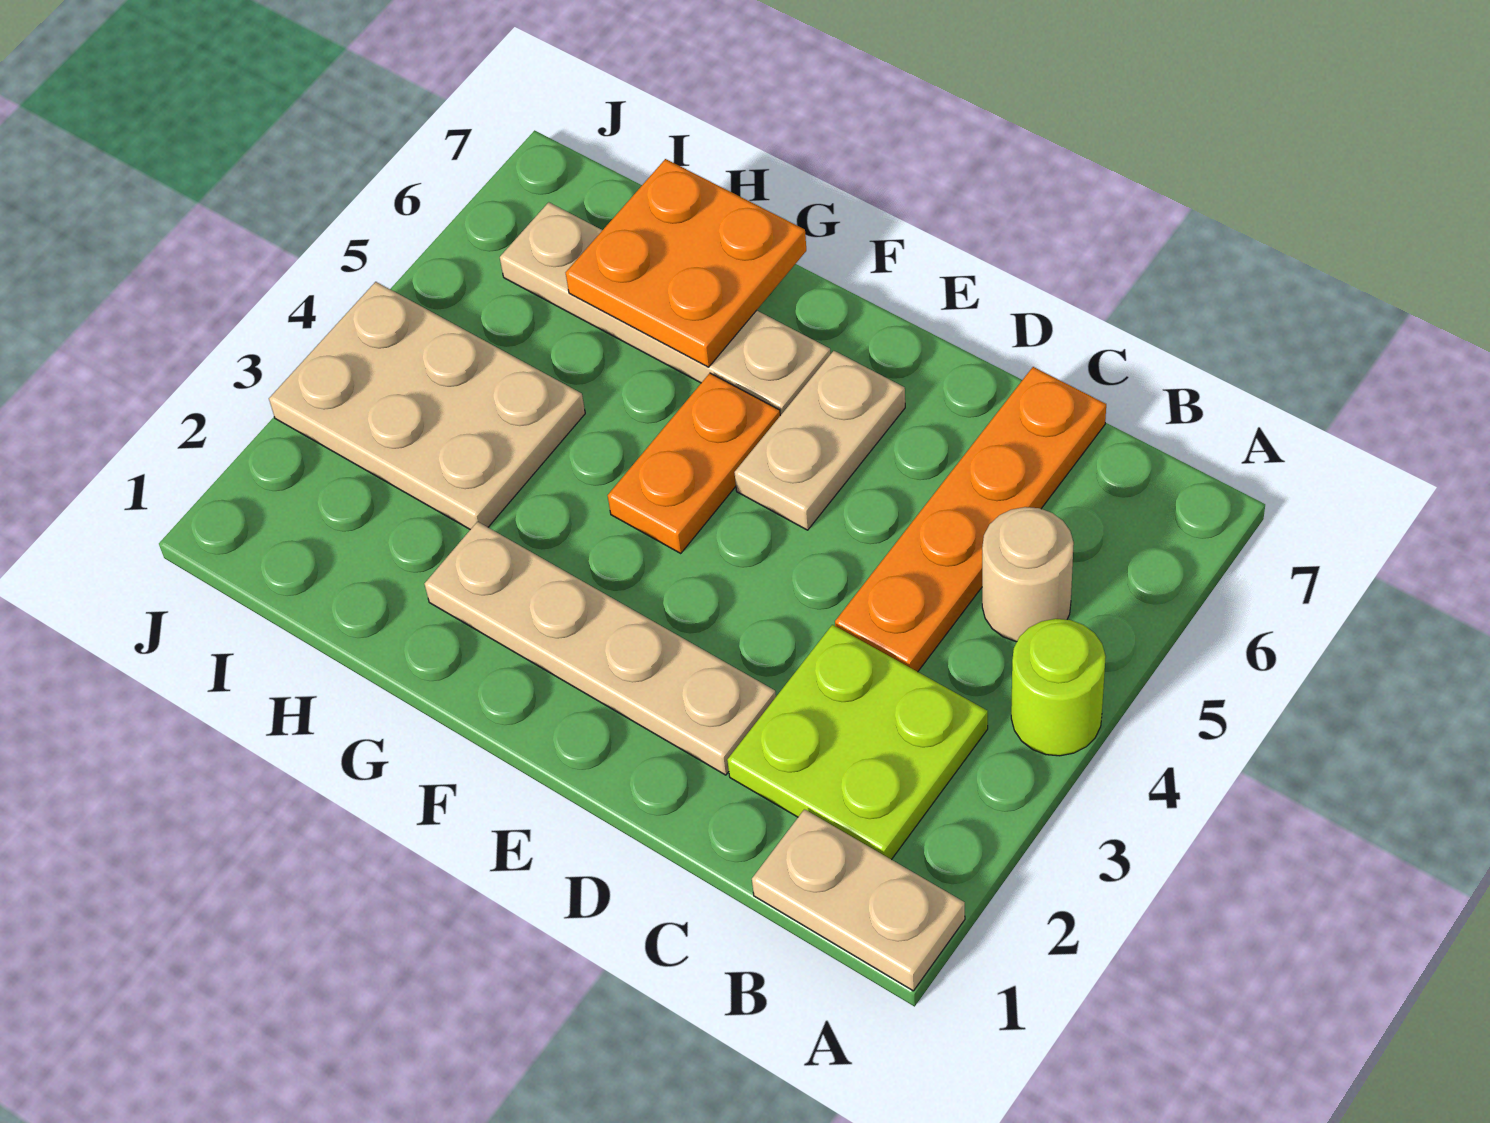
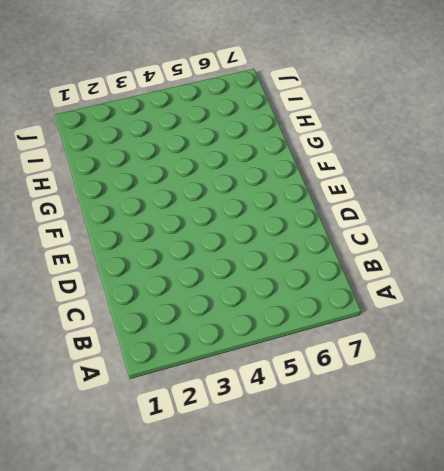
none -> tan plate A1:B1 level 1
none -> lime round brick A4 level 1

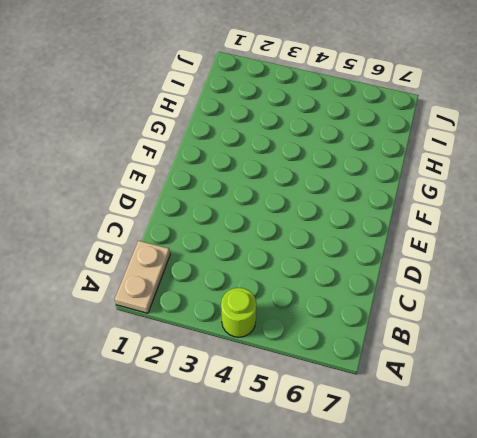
none -> lime plate B2:C3 level 1
none -> tan round brick B5 level 1

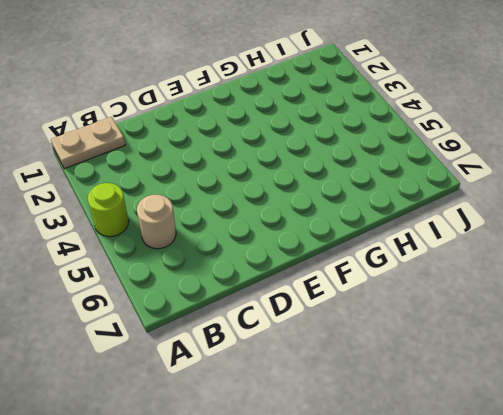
none -> lime plate B2:C3 level 1
none -> orange plate C4:C7 level 1

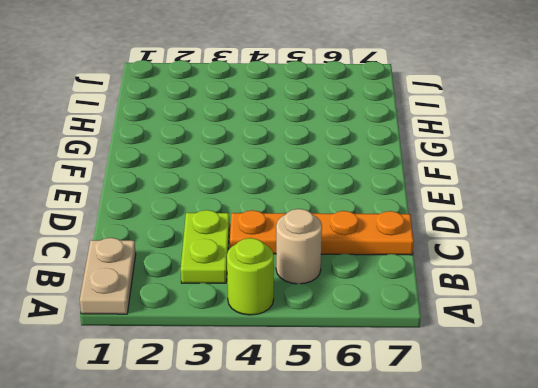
lime plate B3:C3 level 1 -> lime plate B2:C3 level 1
none -> tan plate D2:G2 level 1
none -> tan plate E5:E6 level 1

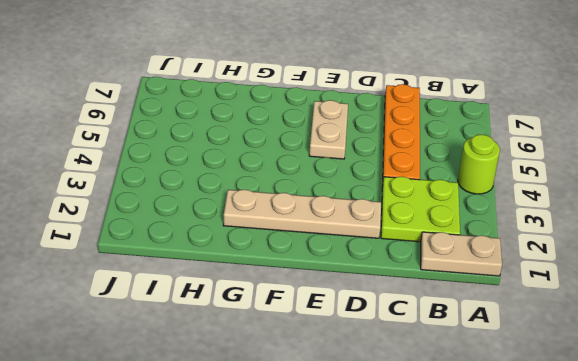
none -> tan round brick B5 level 1
none -> orange plate F4:F5 level 1

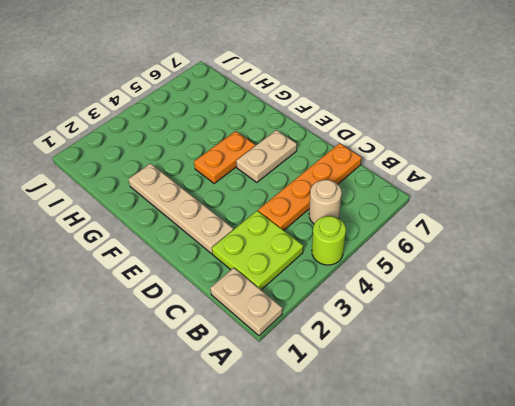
none -> tan plate F6:I6 level 1
none -> tan plate H3:J4 level 1

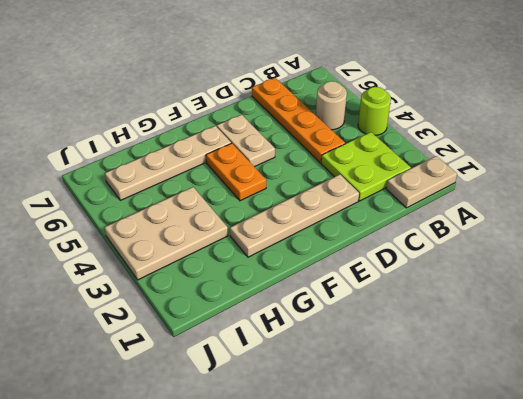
none -> orange plate G6:H7 level 2

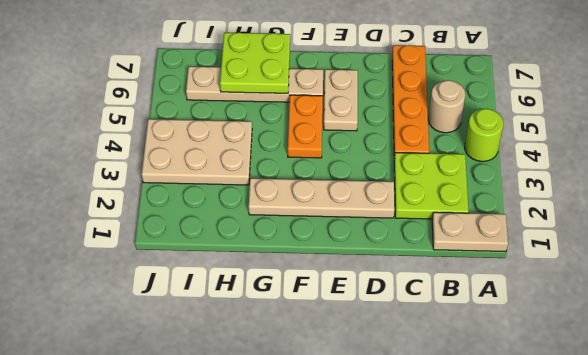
lime plate G6:H7 level 2 -> orange plate G6:H7 level 2

